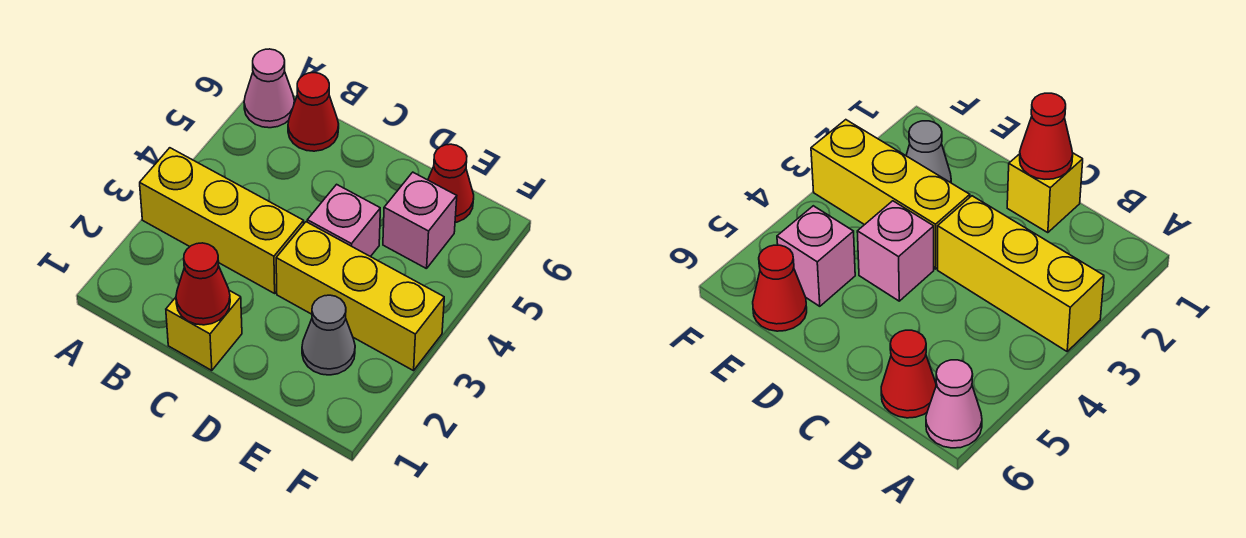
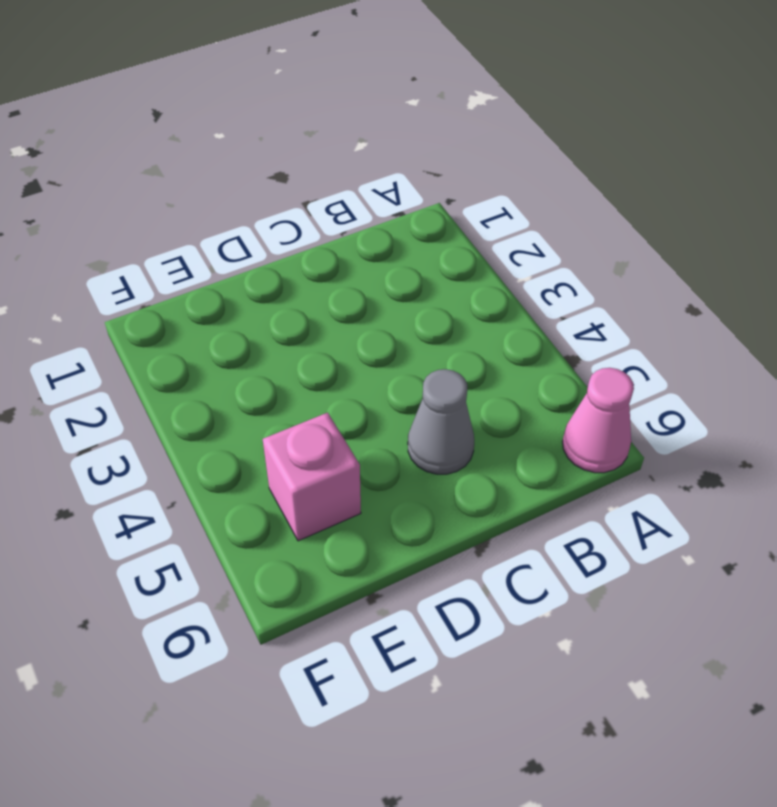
grey cone C5 level 1 -> grey cone E2 level 1
none -> yellow brick A3:C3 level 1
none -> red cone B6 level 1

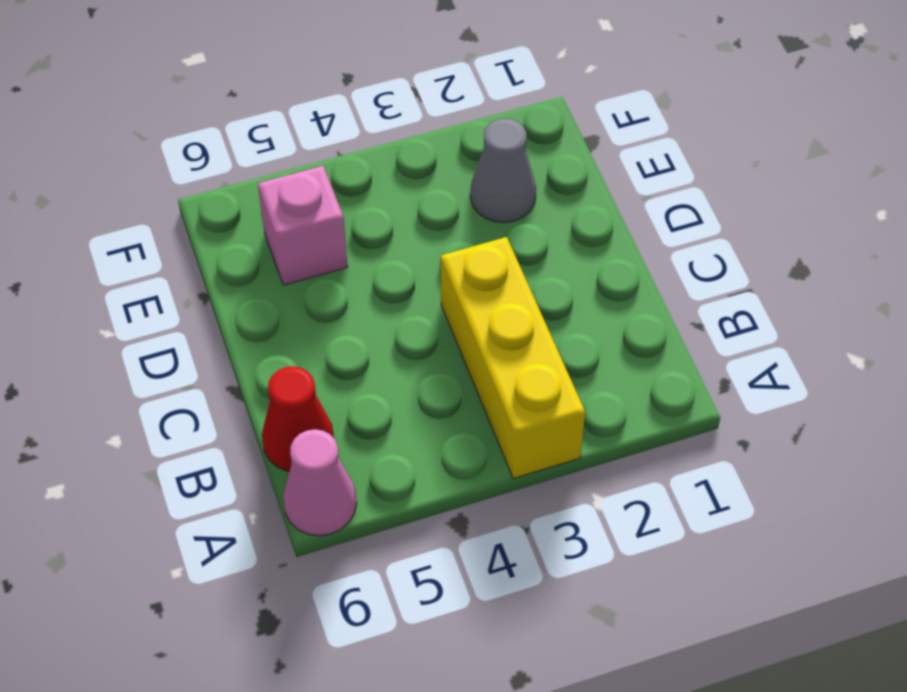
none -> yellow brick C1 level 1
none -> yellow brick D3:F3 level 1

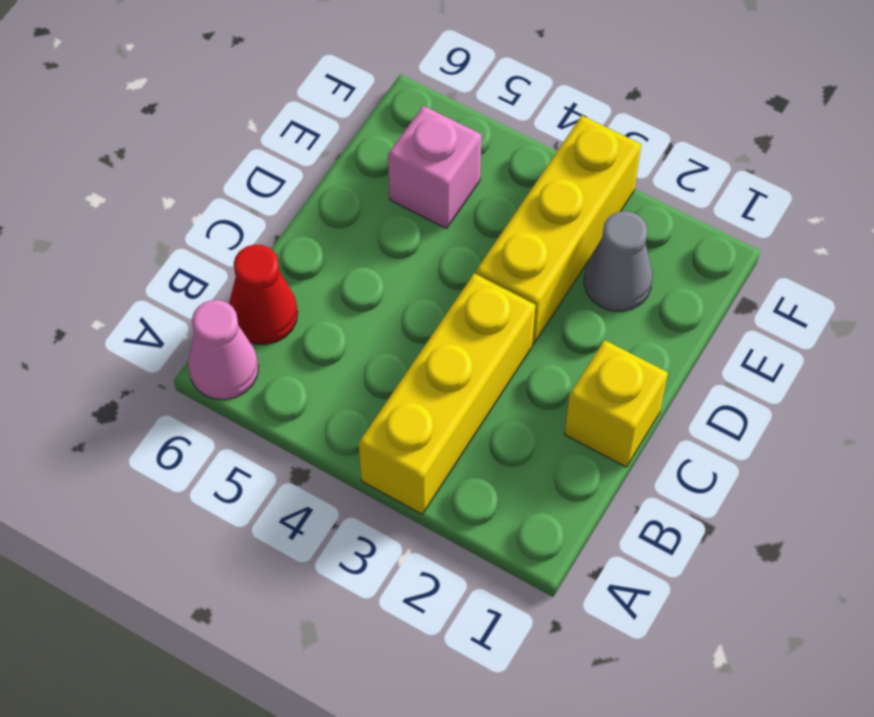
none -> pink brick D4 level 1
none -> red cone E6 level 1

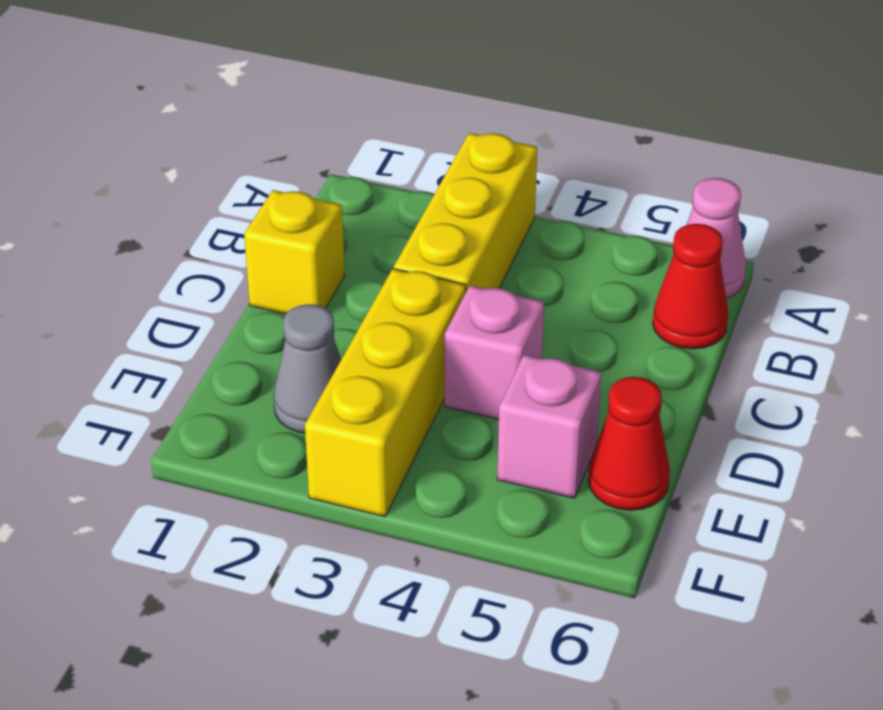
none -> red cone C1 level 2

